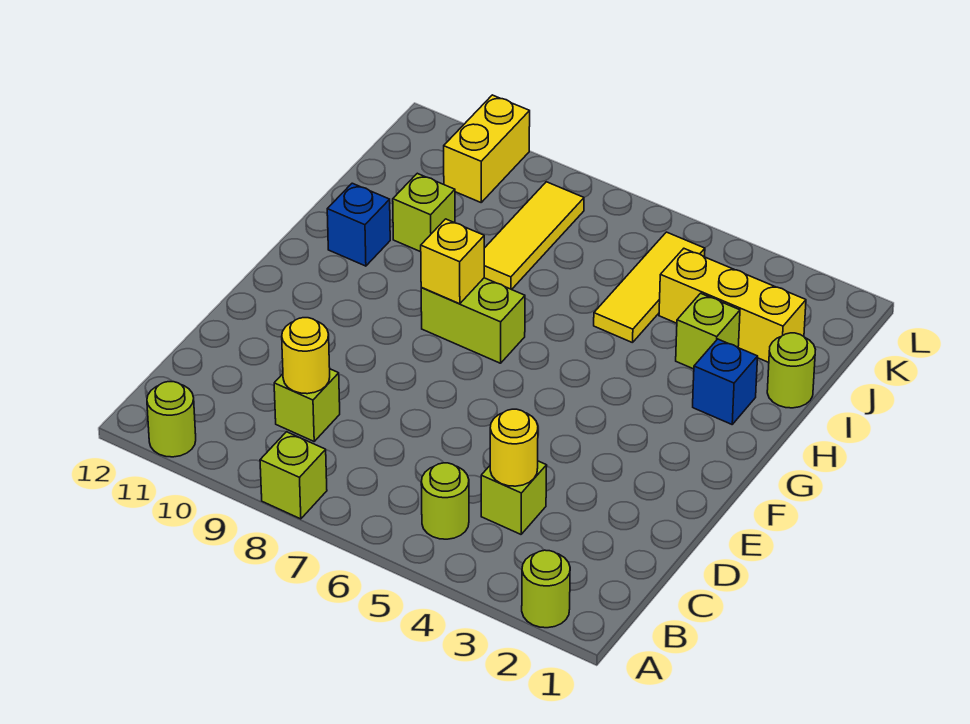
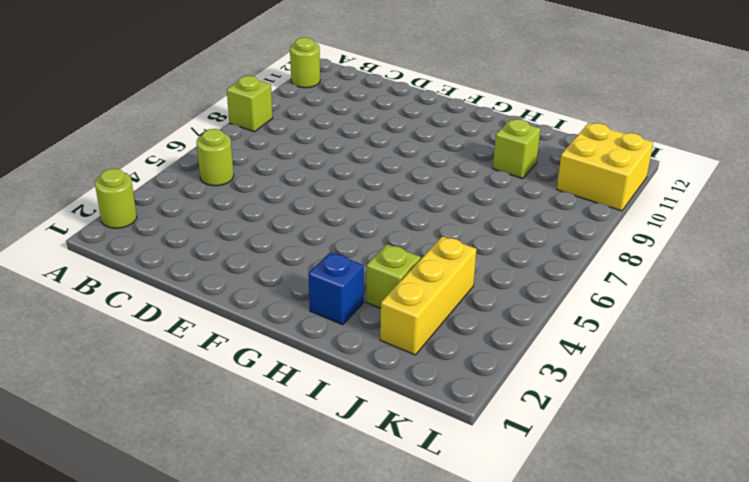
yellow brick K10:L11 level 1 -> yellow brick K10:L10 level 1
none -> lime brick C4 level 1
none -> lime brick C9 level 1
none -> lime brick G7:G8 level 1

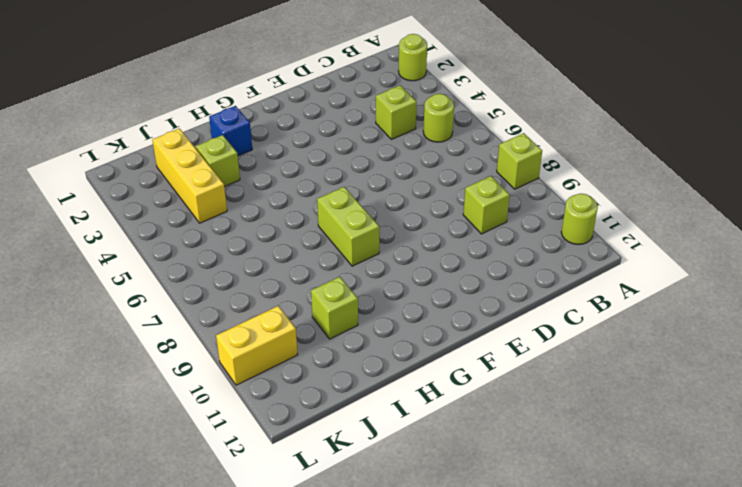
none -> blue brick H11 level 1
none -> lime round brick I1 level 1
none -> yellow tile I5:K5 level 1

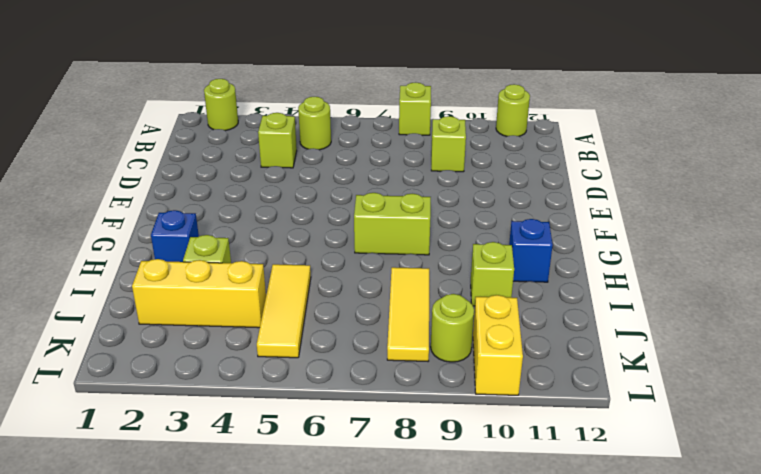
lime round brick K9 level 1 -> lime round brick I1 level 1
none -> yellow round brick C4 level 2
none -> yellow round brick C9 level 2
none -> yellow brick G8 level 2

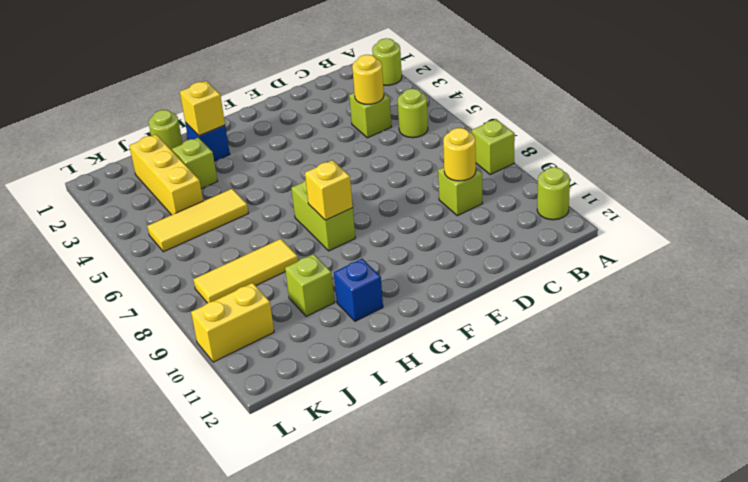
yellow brick H2 level 2 -> none

